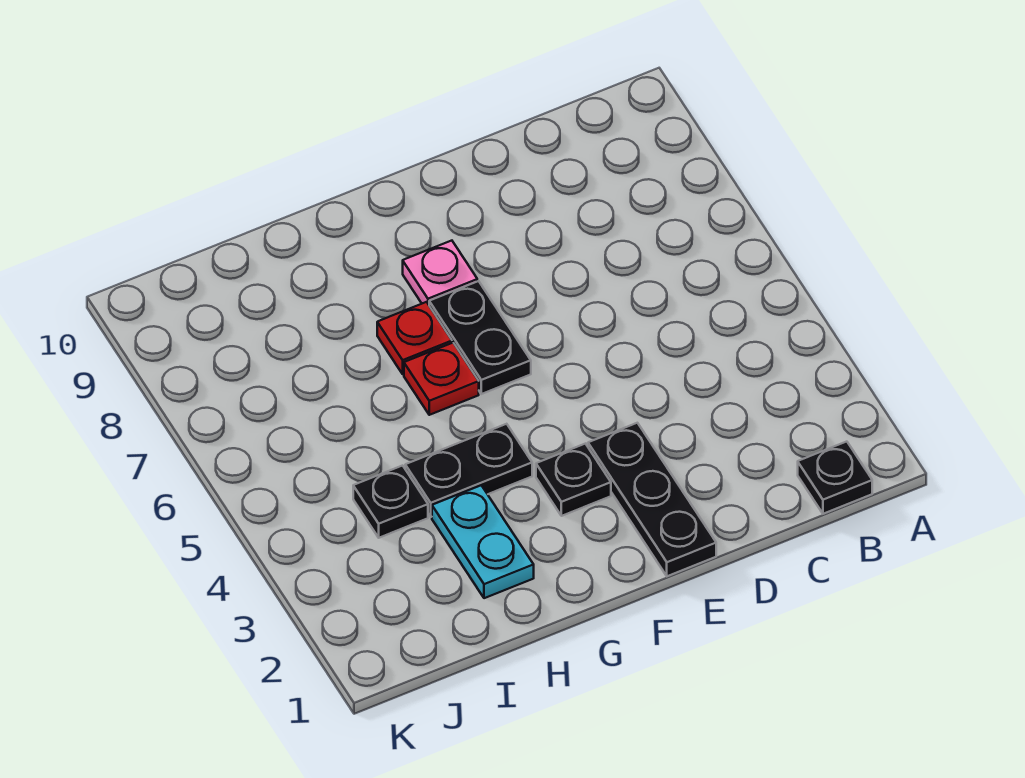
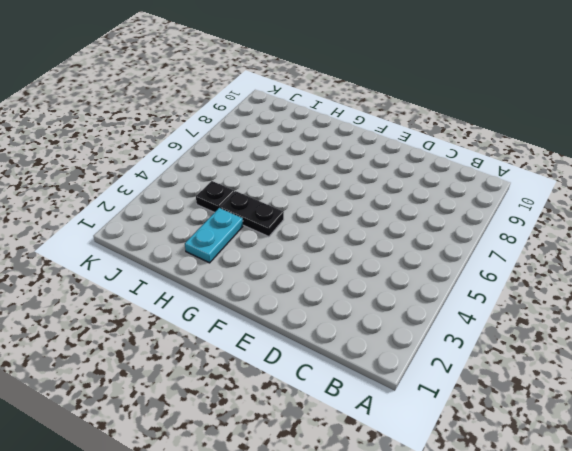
none -> black plate B1 level 1
none -> black plate E1:E3 level 1

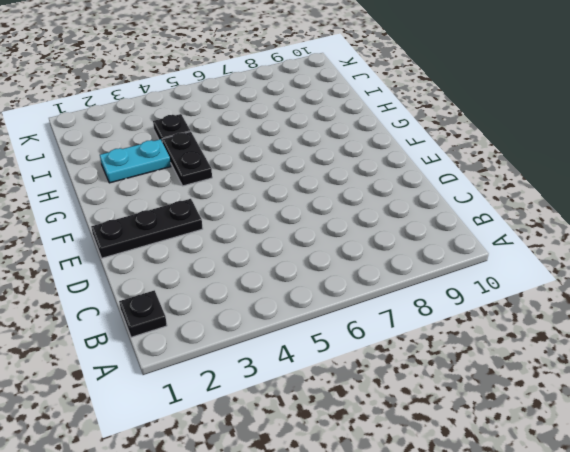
none -> black plate F3 level 1
none -> black plate F6:F7 level 1

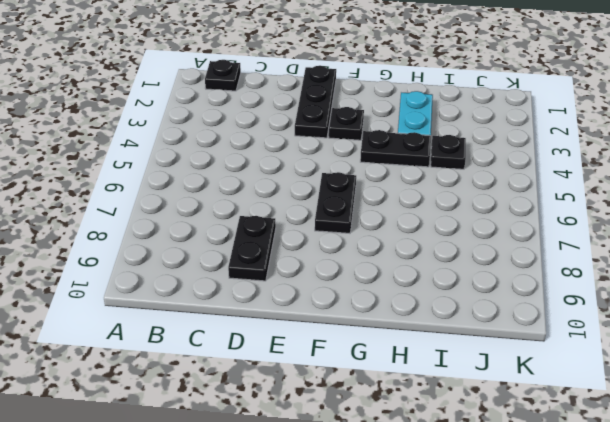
black plate D8:D9 level 1 -> none
none -> pink plate F8 level 1
none -> red plate G6 level 1

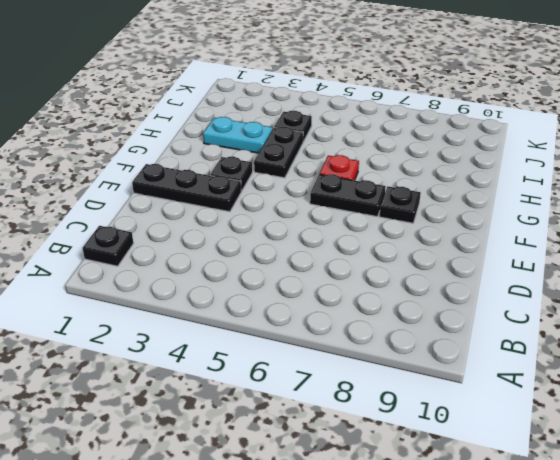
black plate F8 level 1 -> pink plate F8 level 1
none -> red plate G7 level 1

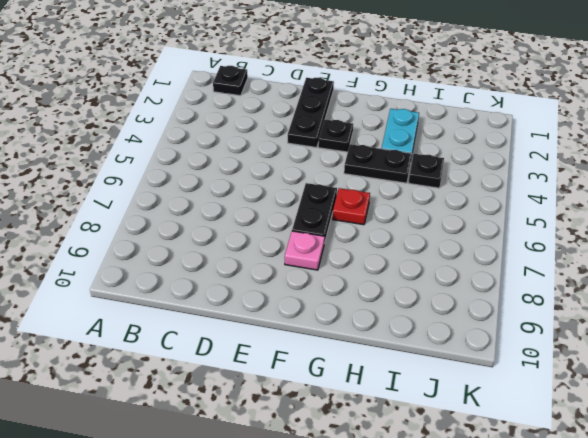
none -> red plate G7 level 1

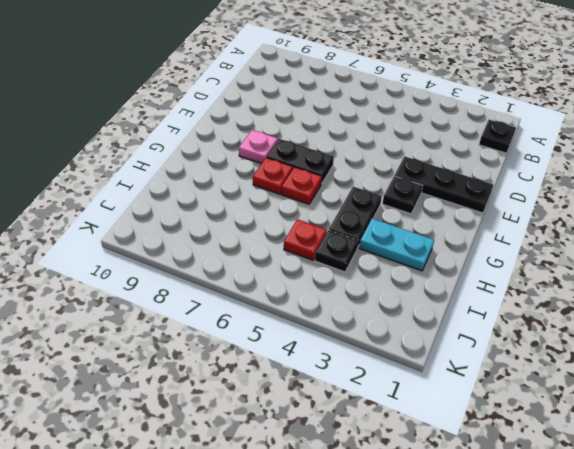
red plate I5 level 1 -> none

